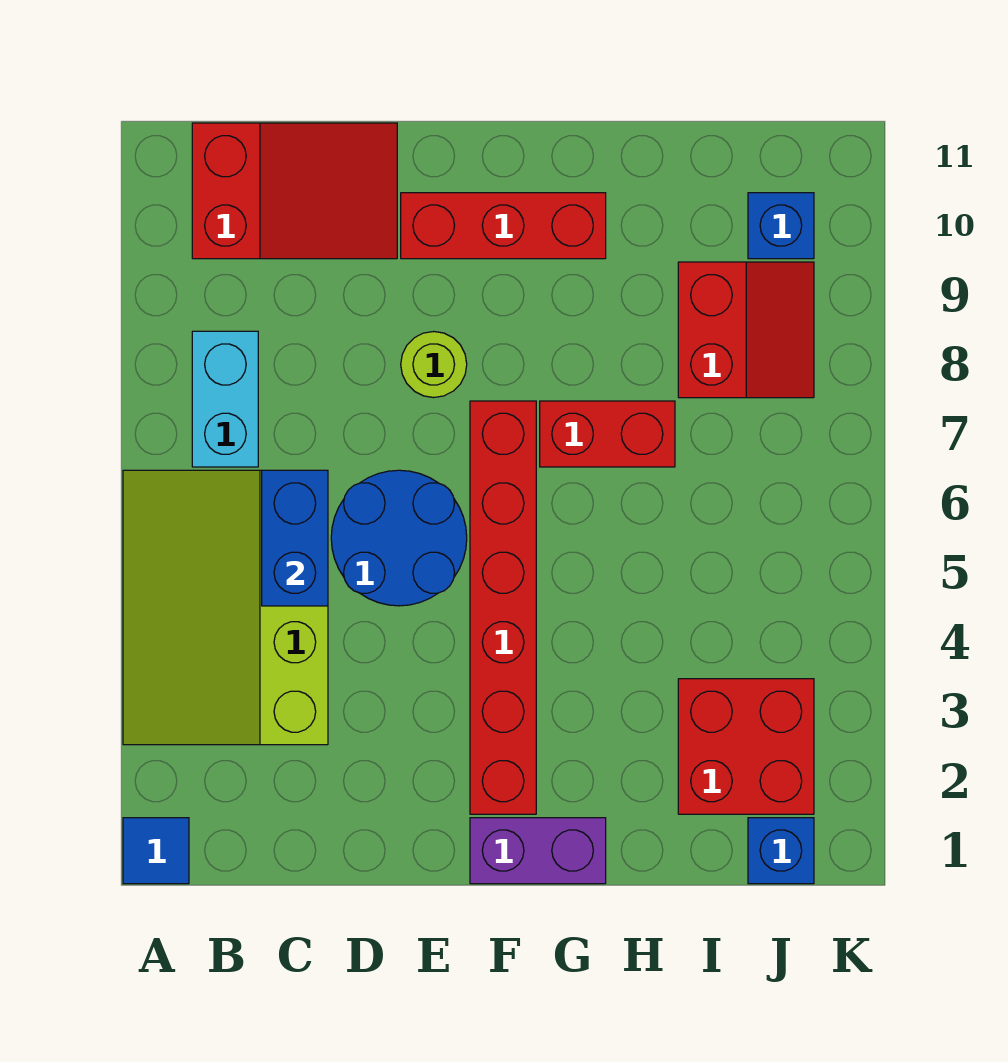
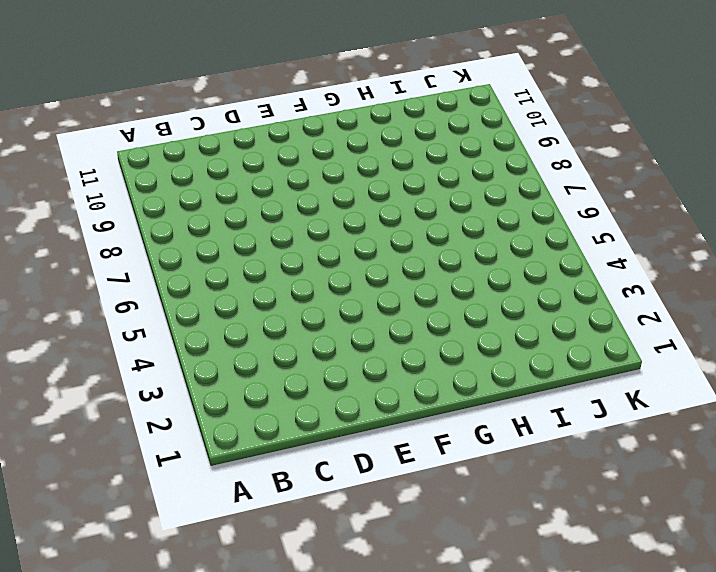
none -> blue tile A1 level 1
none -> lime slope A3:C6 level 1 top C
none -> cyan brick B7:B8 level 1

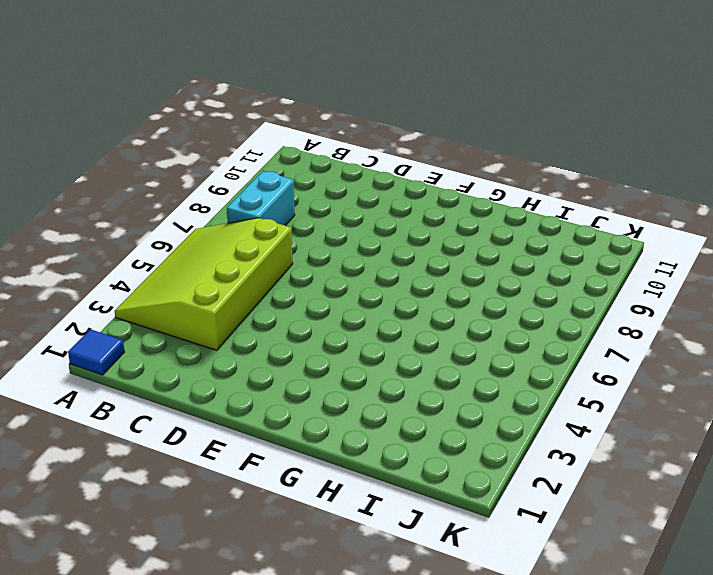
none -> red slope B10:D11 level 1 top B
none -> blue round brick D5:E6 level 1
none -> lime round brick E8 level 1

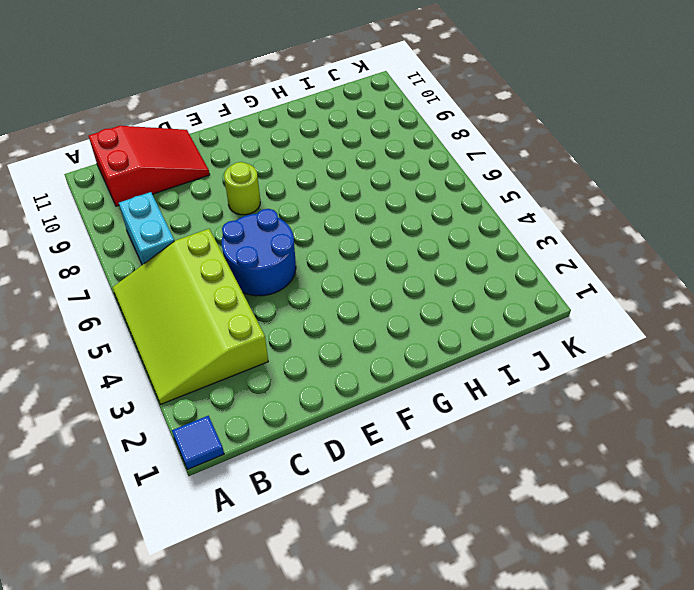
none -> red brick E10:G10 level 1
none -> purple brick F1:G1 level 1
none -> red brick F2:F7 level 1

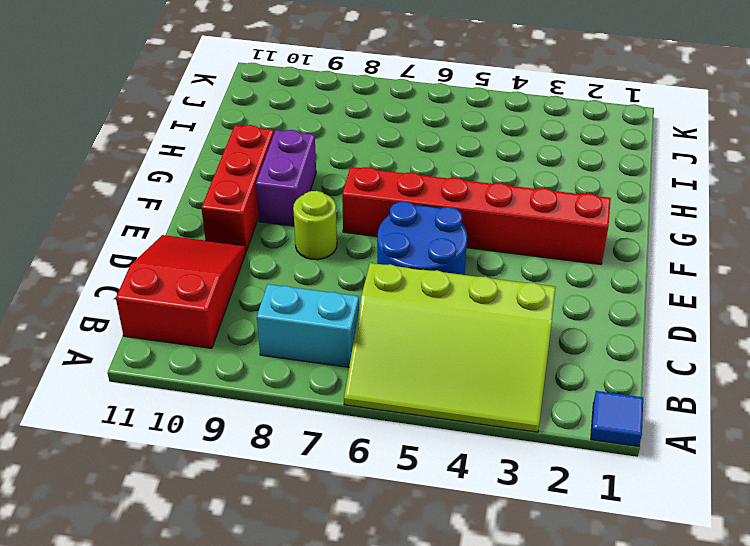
purple brick F9:G9 level 1 -> purple brick F1:G1 level 1
none -> red brick G7:H7 level 1
none -> red brick I2:J3 level 1
none -> red slope I8:J9 level 1 top I

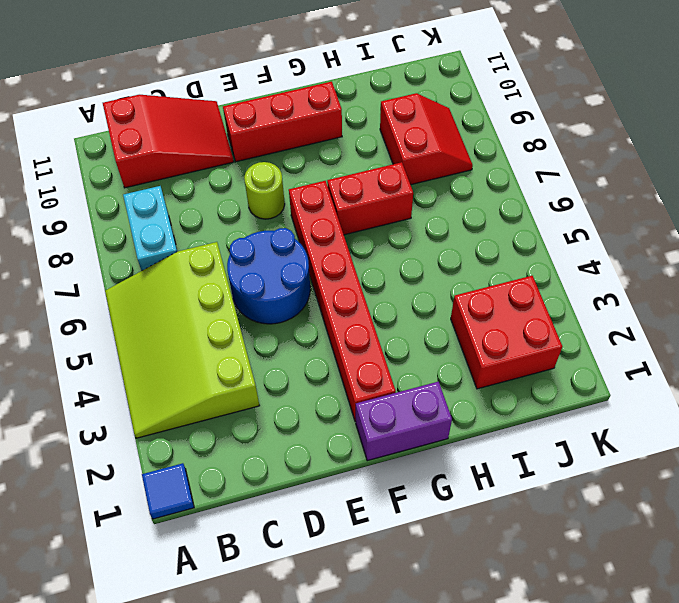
none -> blue brick J1 level 1
none -> blue brick J10 level 1
none -> blue brick C5:C6 level 2

